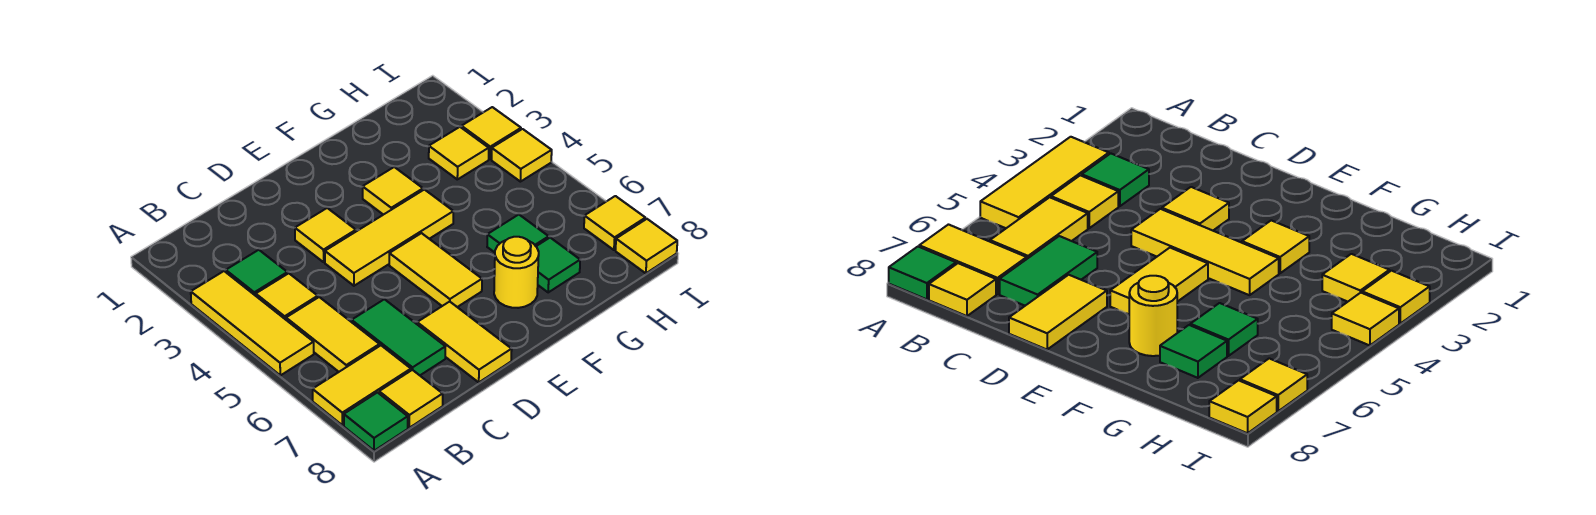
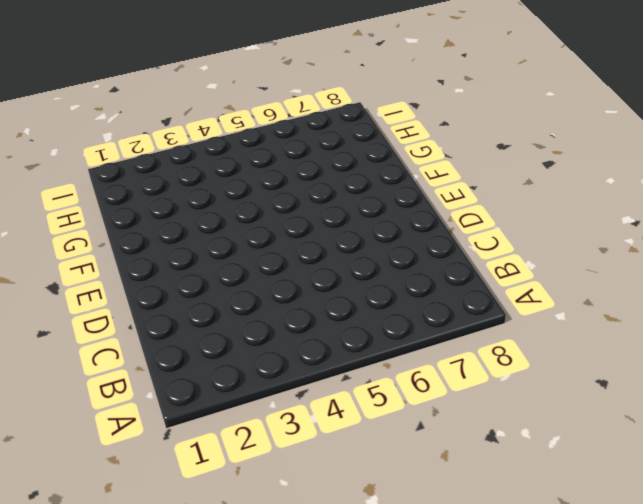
none -> yellow tile A3:A5 level 1
none -> yellow tile A7:B7 level 1
none -> green tile A8 level 1

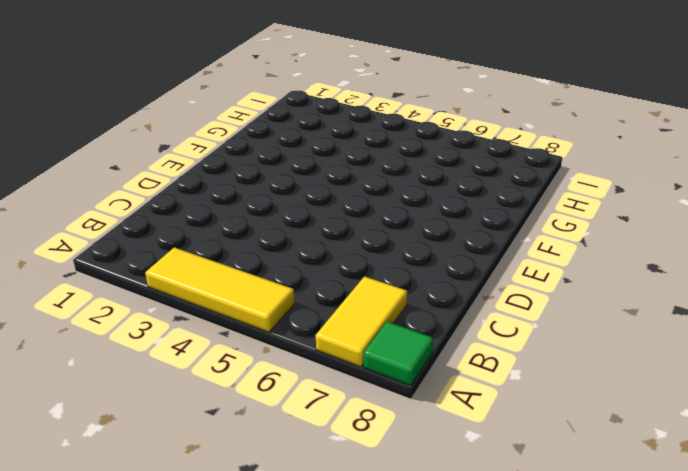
none -> green tile B3 level 1
none -> yellow tile B4 level 1
none -> yellow tile B5:B6 level 1

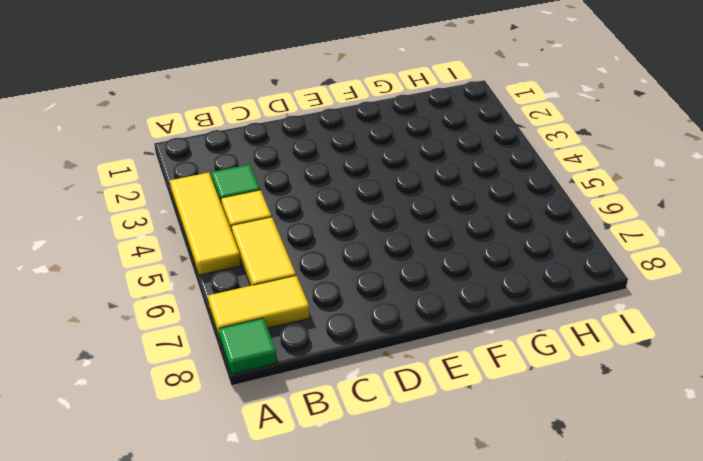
none -> yellow tile B8 level 1
none -> green tile C6:C7 level 1
none -> yellow tile D3 level 1

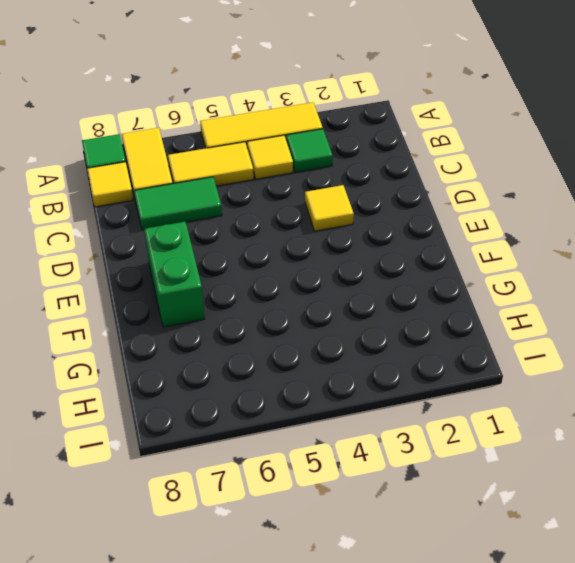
green brick E7:F7 level 1 -> yellow round brick F7 level 1
none -> yellow tile D4:F4 level 1
none -> yellow tile D7:D8 level 1
none -> yellow tile E5:E6 level 1

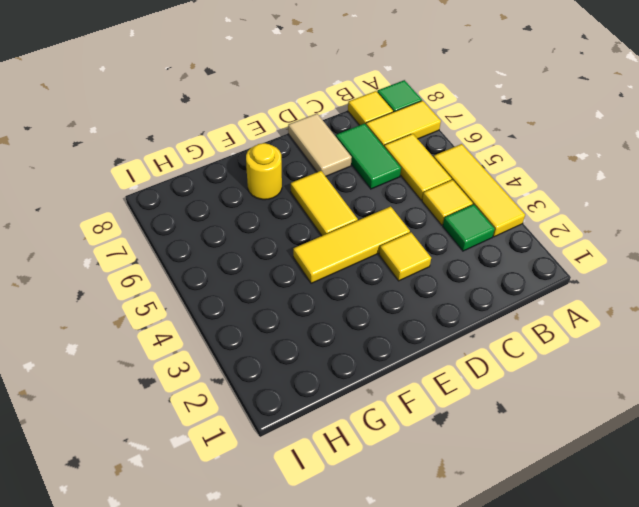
tan tile D7:D8 level 1 -> yellow tile D7:D8 level 1
none -> yellow tile F3 level 1
none -> green tile G6 level 1
none -> green tile G7 level 1

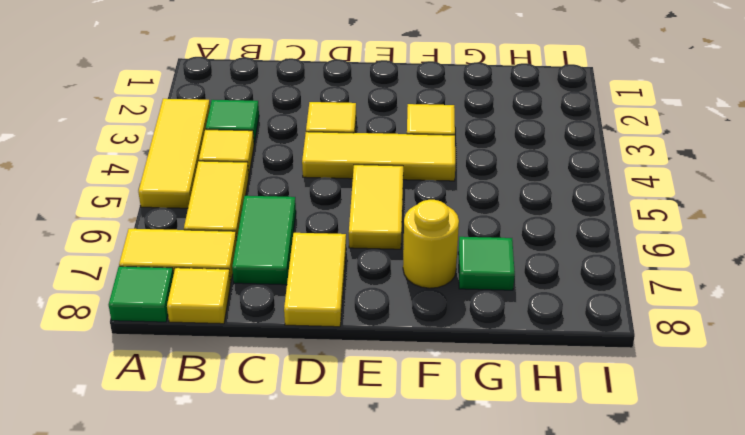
none -> green tile G6 level 1
none -> yellow tile H3 level 1
none -> yellow tile I3 level 1

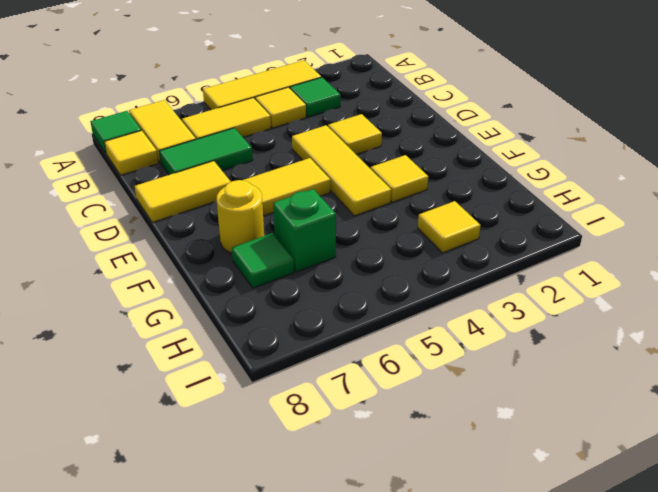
green brick G6 level 1 -> green tile G6 level 1
none -> yellow tile I3 level 1
none -> yellow tile I4 level 1
none -> yellow tile I7 level 1

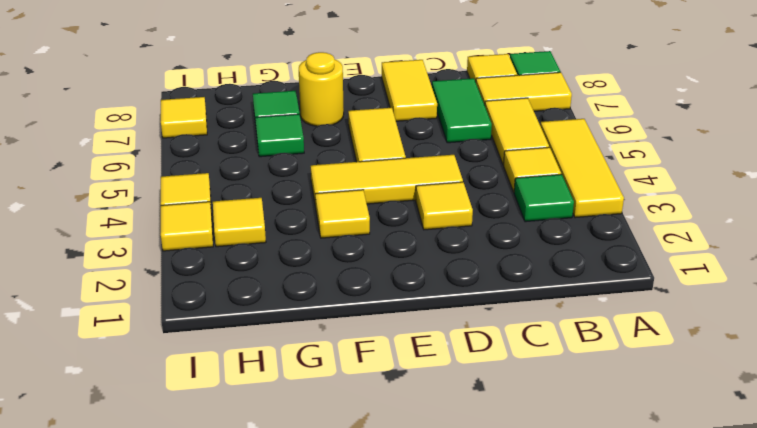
none -> yellow tile I8 level 1

